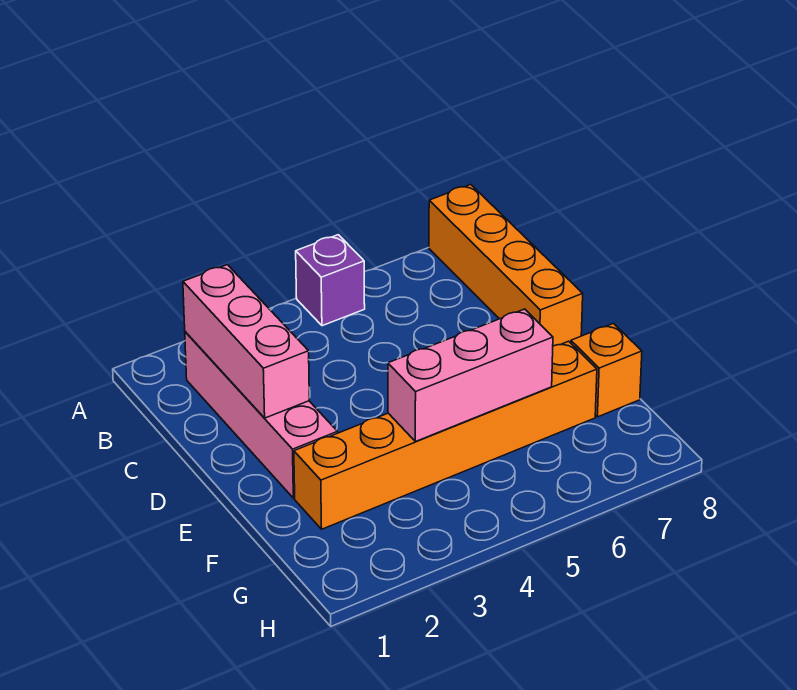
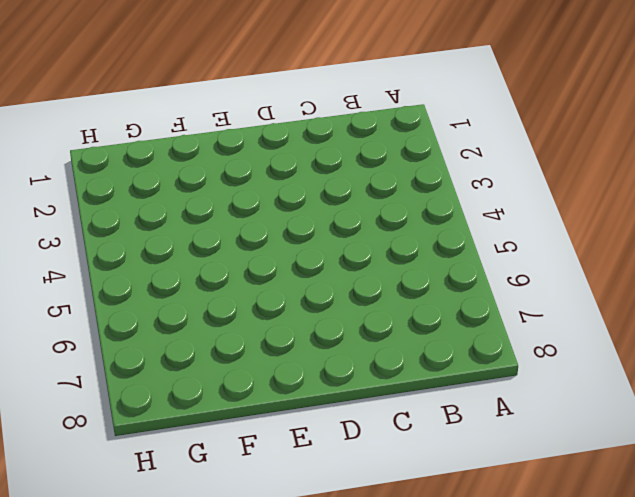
none -> purple brick A5 level 1
none -> orange brick A8:D8 level 1

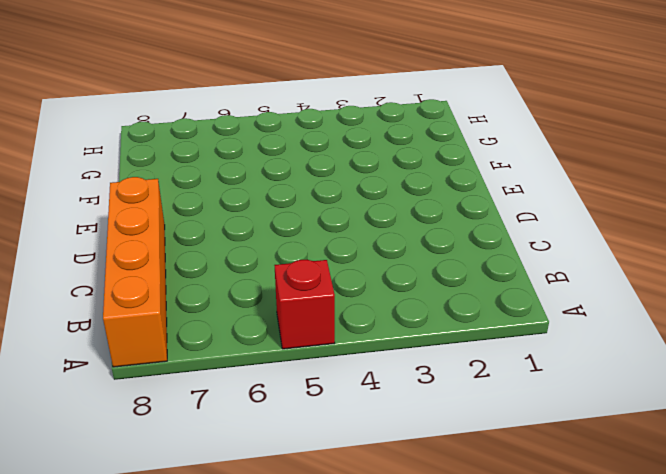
red brick A5 level 1 -> purple brick A5 level 1
none -> pink brick B2:E2 level 1
none -> orange brick F2:F7 level 1

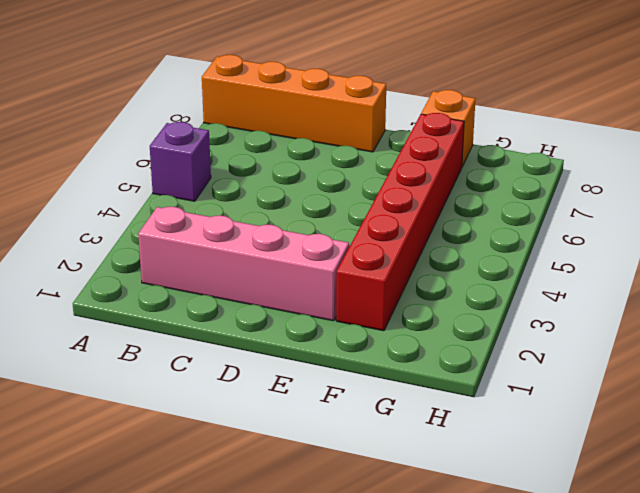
red brick F2:F7 level 1 -> orange brick F2:F7 level 1
none -> pink brick B2:D2 level 2
none -> pink brick F4:F6 level 2

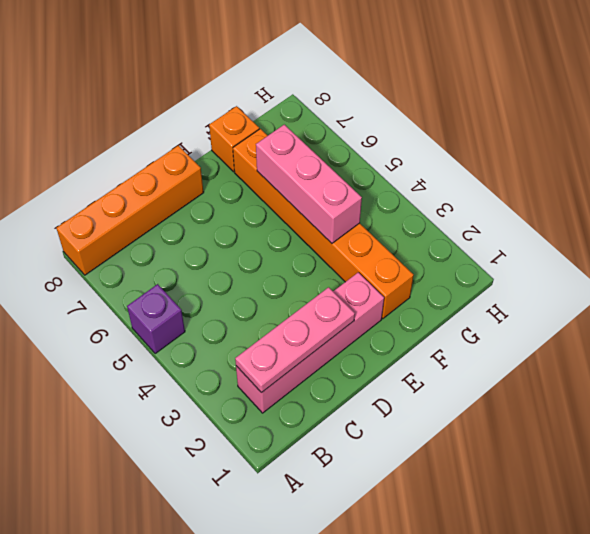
pink plate B2:D2 level 2 -> pink brick B2:D2 level 2

